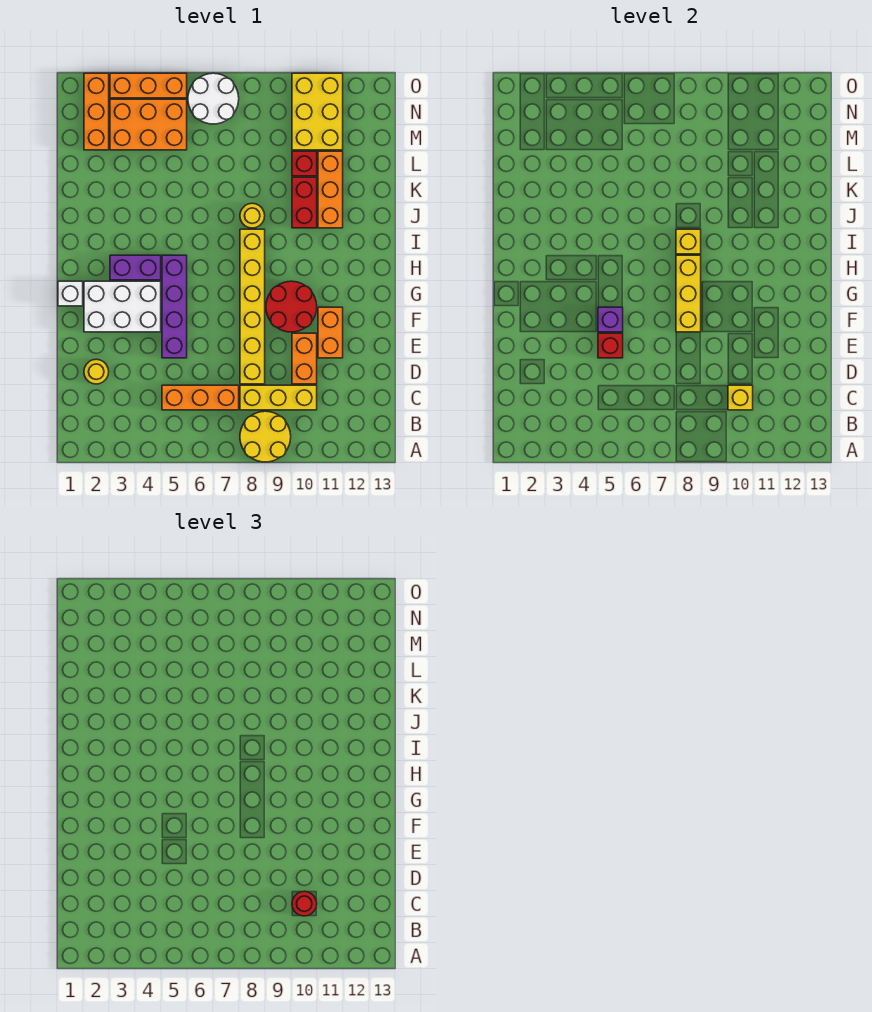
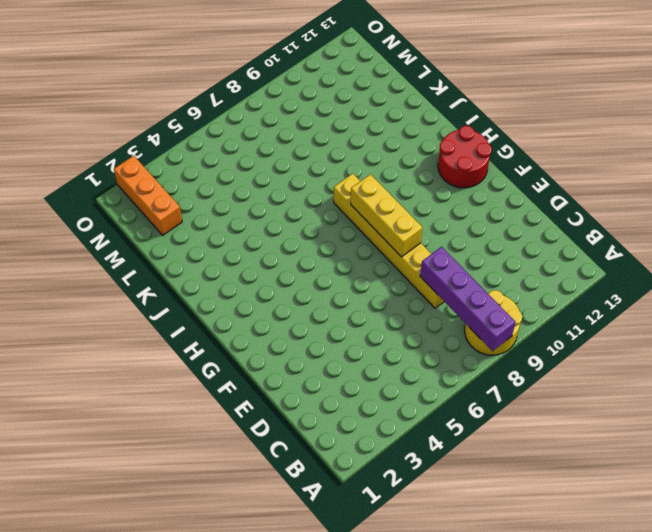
purple brick A8:D8 level 2 -> purple brick E5:H5 level 1
red round brick G12:H13 level 1 -> red round brick F9:G10 level 1
none -> orange brick C5:C7 level 1
none -> yellow brick C8:C10 level 1
none -> yellow round brick D2 level 1

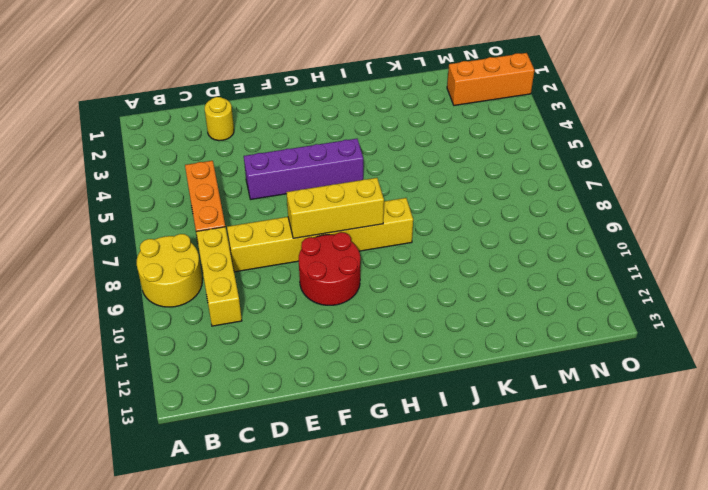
none -> orange brick D10:E10 level 1
none -> orange brick E11:F11 level 1
none -> white brick F2:G4 level 1

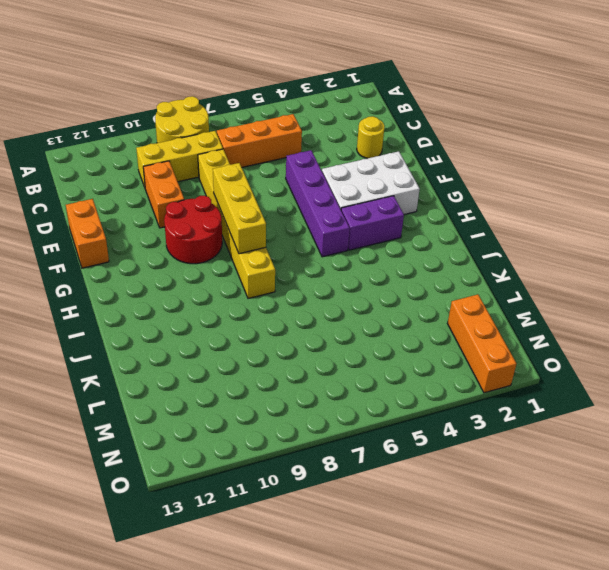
orange brick E13:F13 level 1 -> orange brick E11:F11 level 1
none -> white brick G1 level 1
none -> yellow round brick J8 level 1
none -> red brick J10:K10 level 1

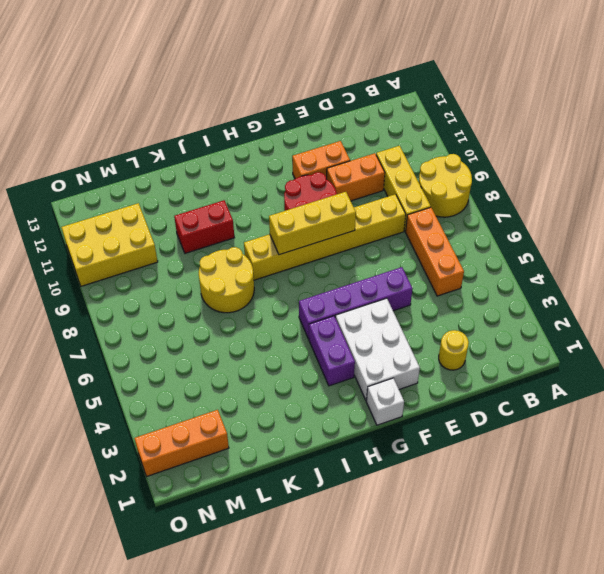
yellow round brick J7:K8 level 1 -> yellow round brick J8 level 1
none -> orange brick J11:L11 level 1
none -> red brick L10 level 1
none -> orange brick M3:N5 level 1

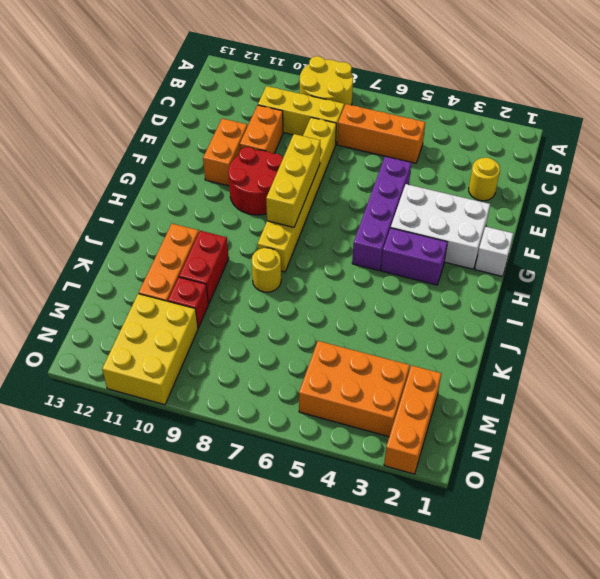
none -> white round brick N6:O7 level 1
none -> orange brick O3:O5 level 1
none -> yellow brick C10 level 2

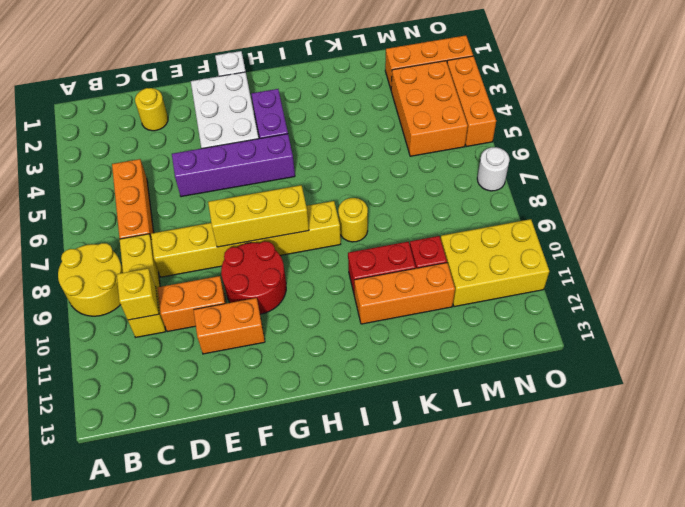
white round brick O7 level 1 -> white round brick N6:O7 level 1
none -> red brick E5 level 2
none -> purple brick F5 level 2
none -> yellow brick I8 level 2

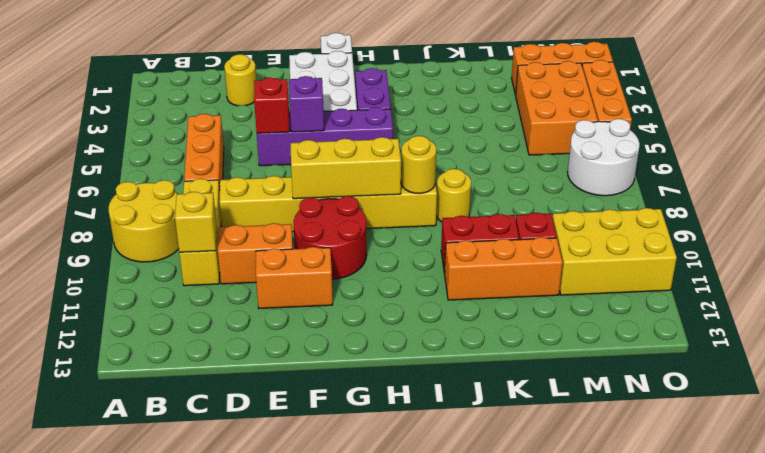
yellow round brick I8 level 2 -> yellow brick I8 level 2
none -> red round brick C10 level 3

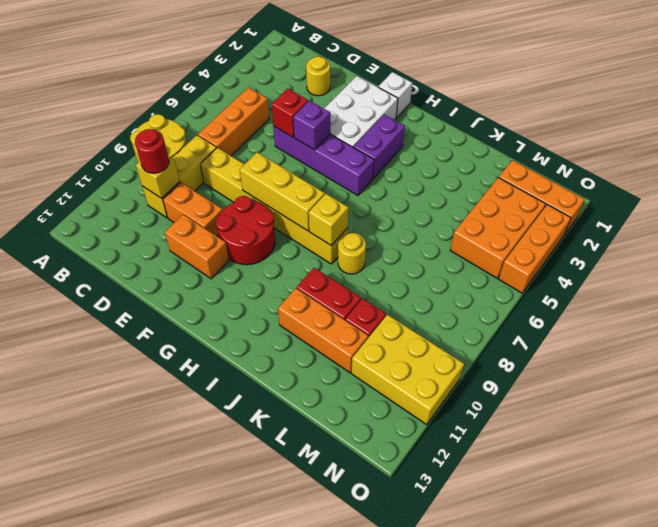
none -> white round brick N6:O7 level 1

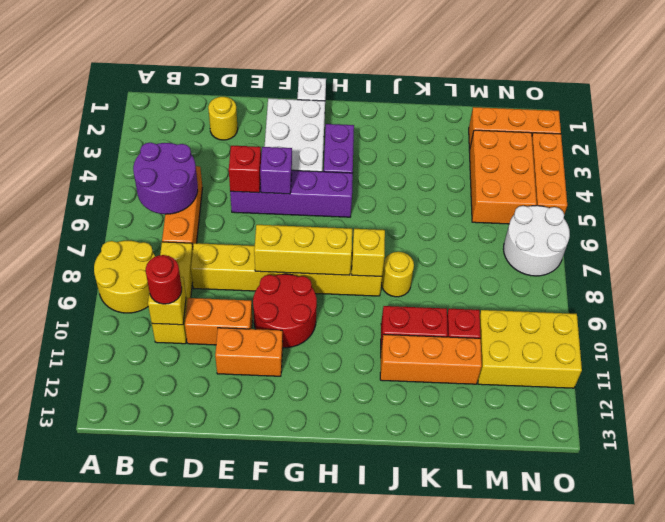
purple round brick B5:C6 level 2 -> none

